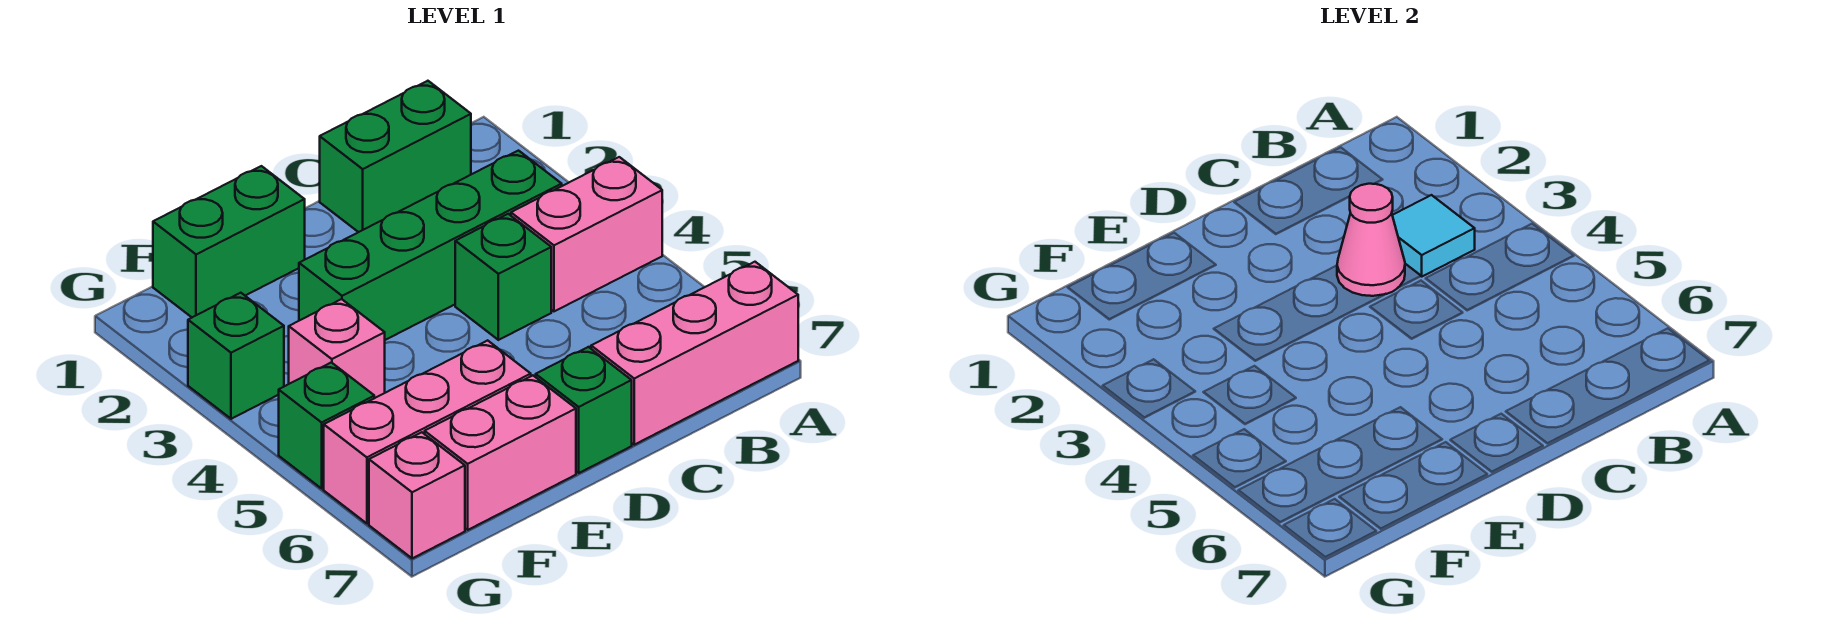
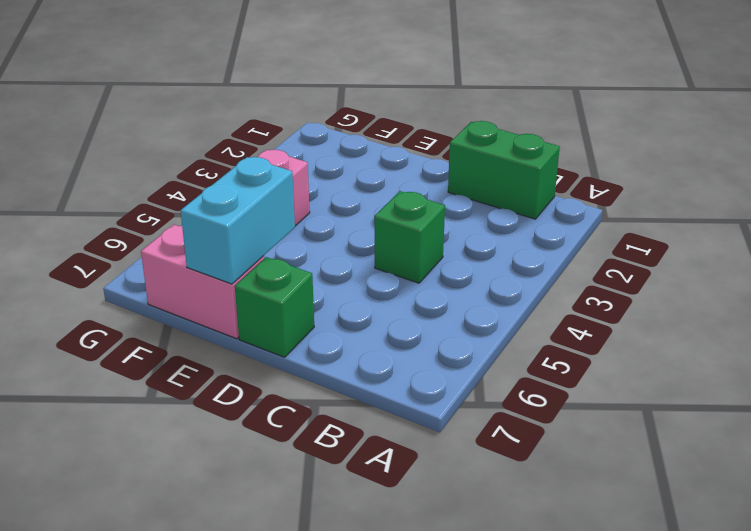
cyan brick E6:E7 level 2 -> none
none -> pink brick A4:B4 level 1
none -> pink brick A7:C7 level 1
none -> green brick B3:E3 level 1

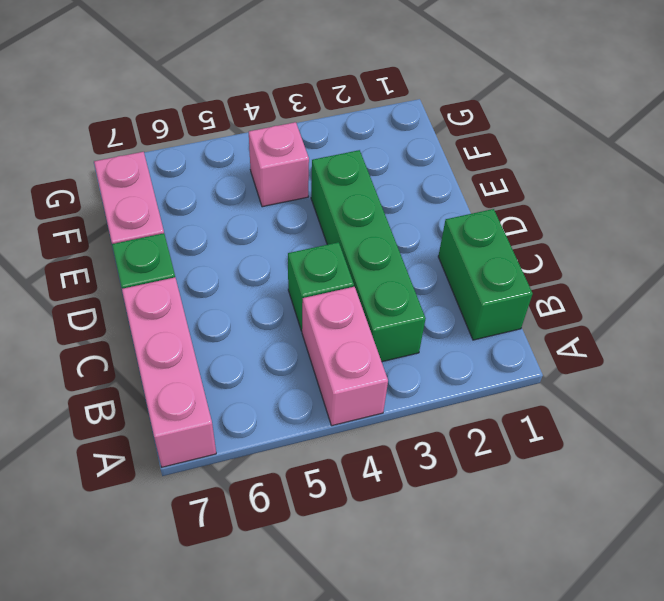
none -> green brick E1:F1 level 1
none -> pink brick E6:G6 level 1
none -> green brick G3 level 1

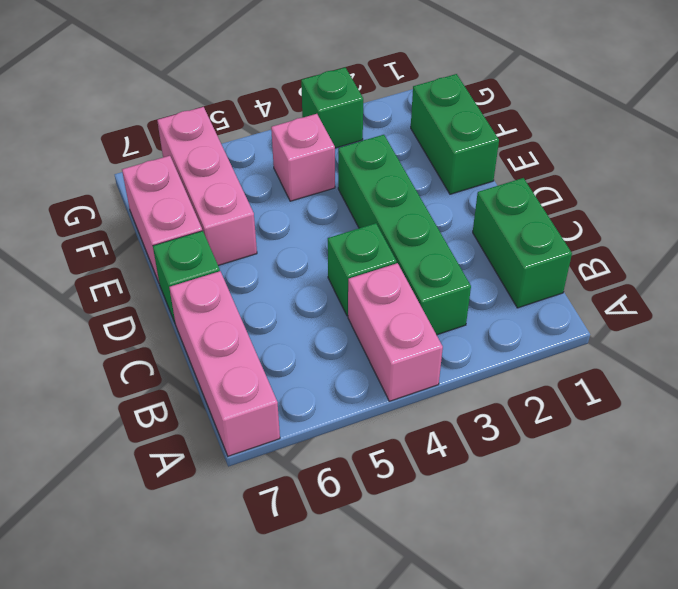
none -> green brick G5 level 1
none -> pink brick G7 level 1
none -> cyan tile B3 level 2

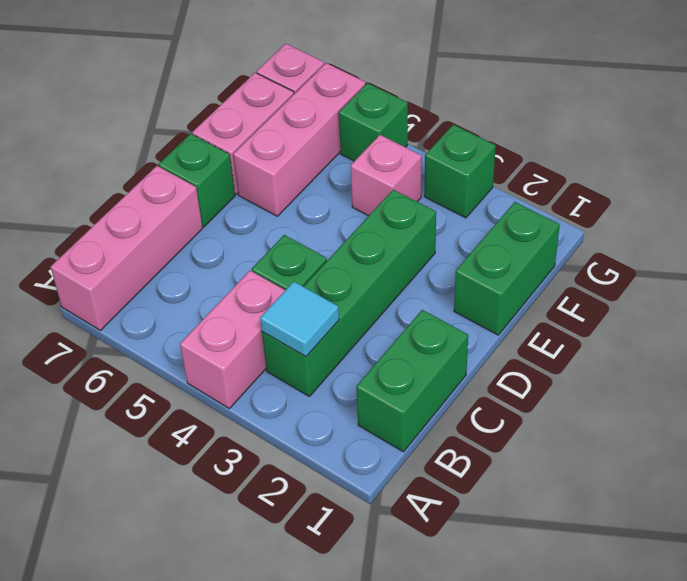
none -> pink cone C3 level 2

